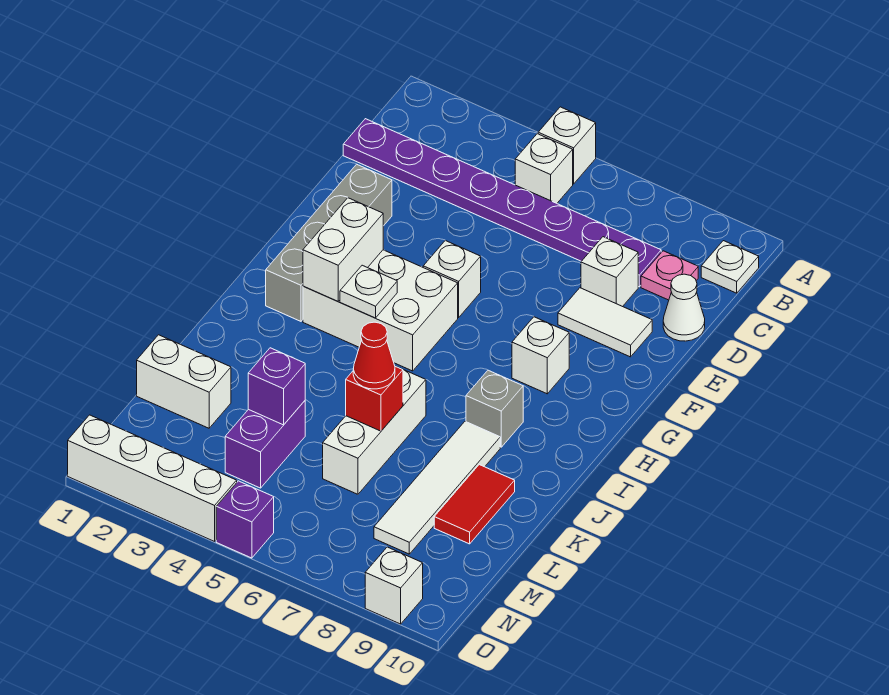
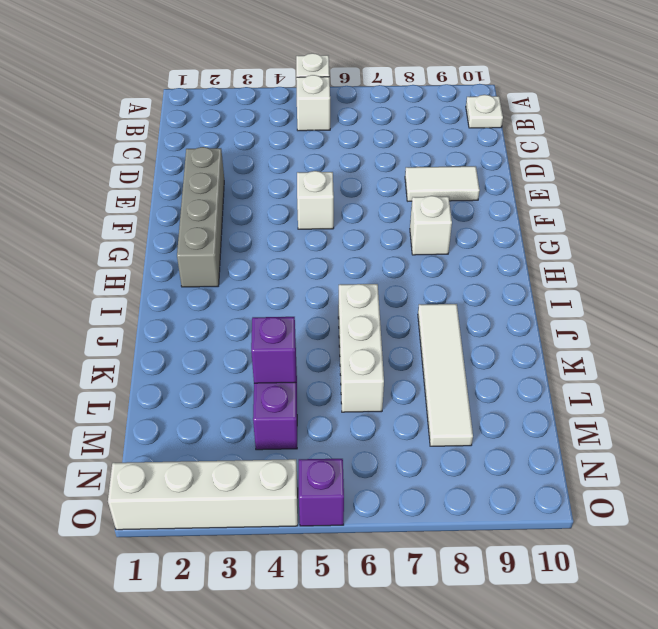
none -> purple plate C1:C8 level 1
none -> pink plate C9 level 1
none -> white brick D8 level 1

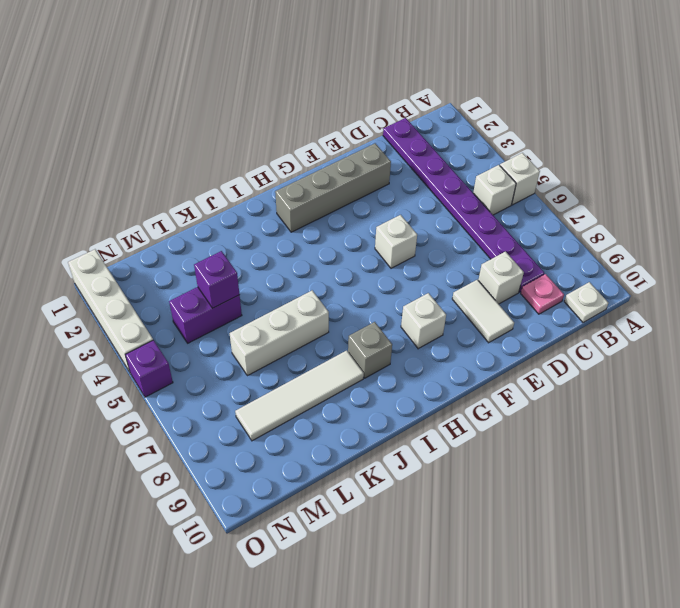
none -> white cone D10 level 1
none -> white brick G3:H5 level 1
none -> red tile K9:L9 level 1

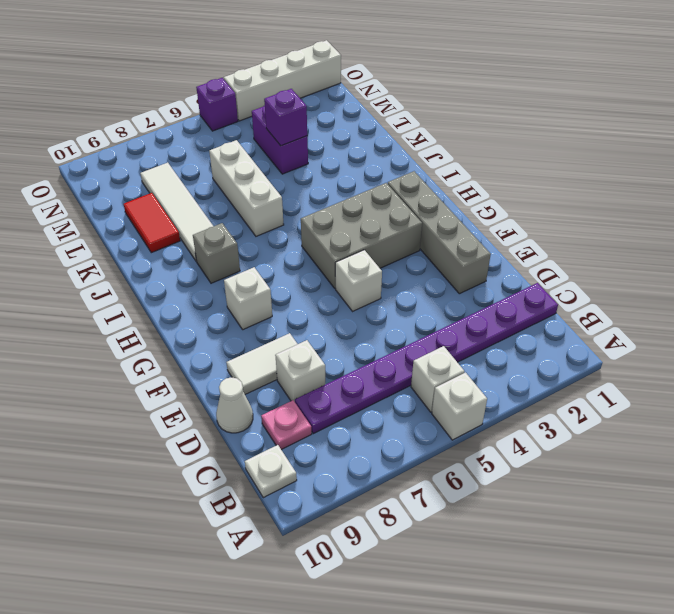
grey brick G3:H5 level 1 -> white brick G3:H5 level 1
none -> white brick L1:L2 level 1
none -> white brick O9 level 1
none -> white brick G3:H3 level 2

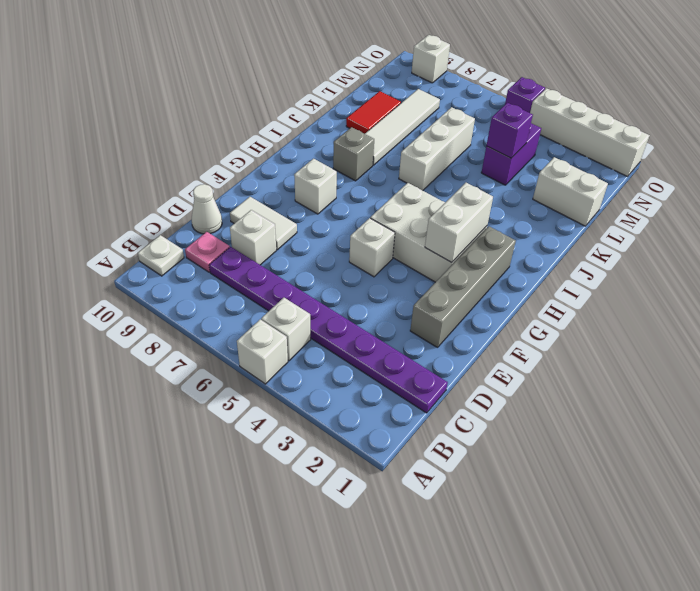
none -> white plate H4 level 2
none -> red brick K6 level 2
none -> red cone K6 level 3

